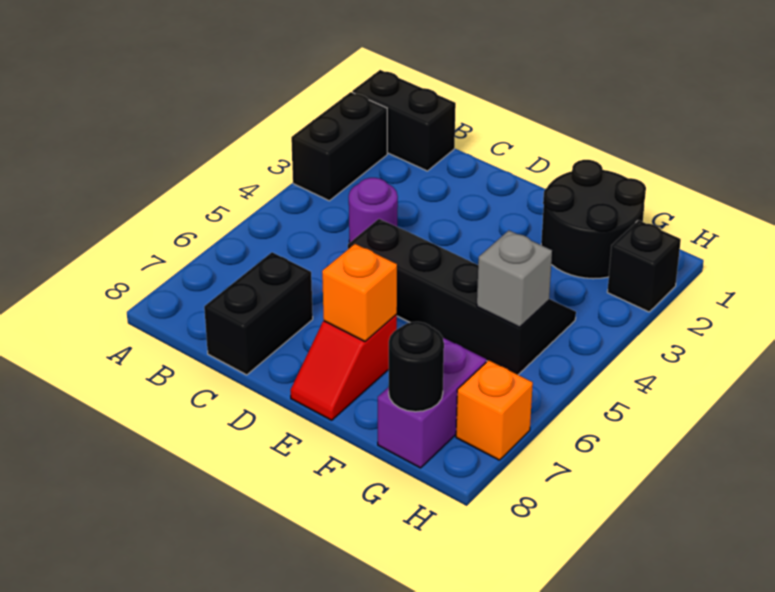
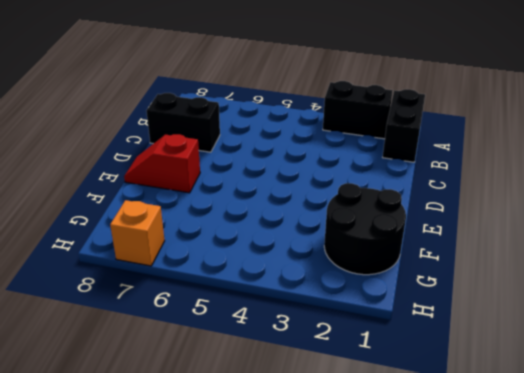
none -> purple round brick C4 level 1
none -> black slope D4:G5 level 1 top 5
none -> purple brick G7:G8 level 1

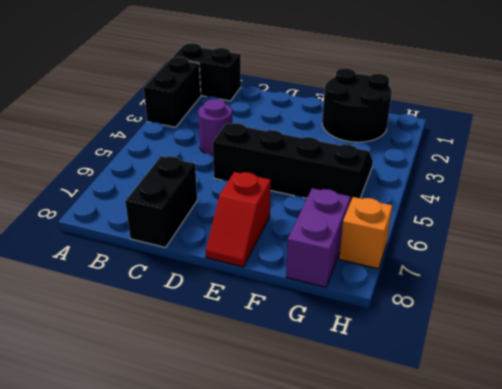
none -> black brick H2 level 1
none -> orange brick E7 level 2
none -> grey brick G5 level 2

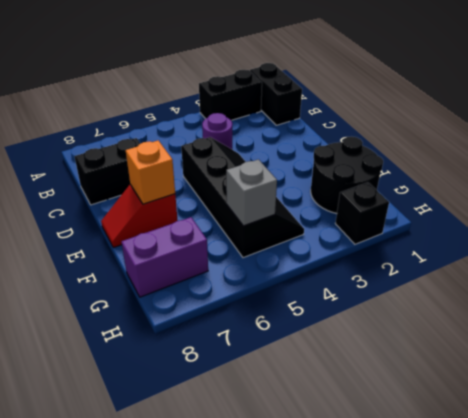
none -> orange brick H7 level 1
none -> black round brick G8 level 2

